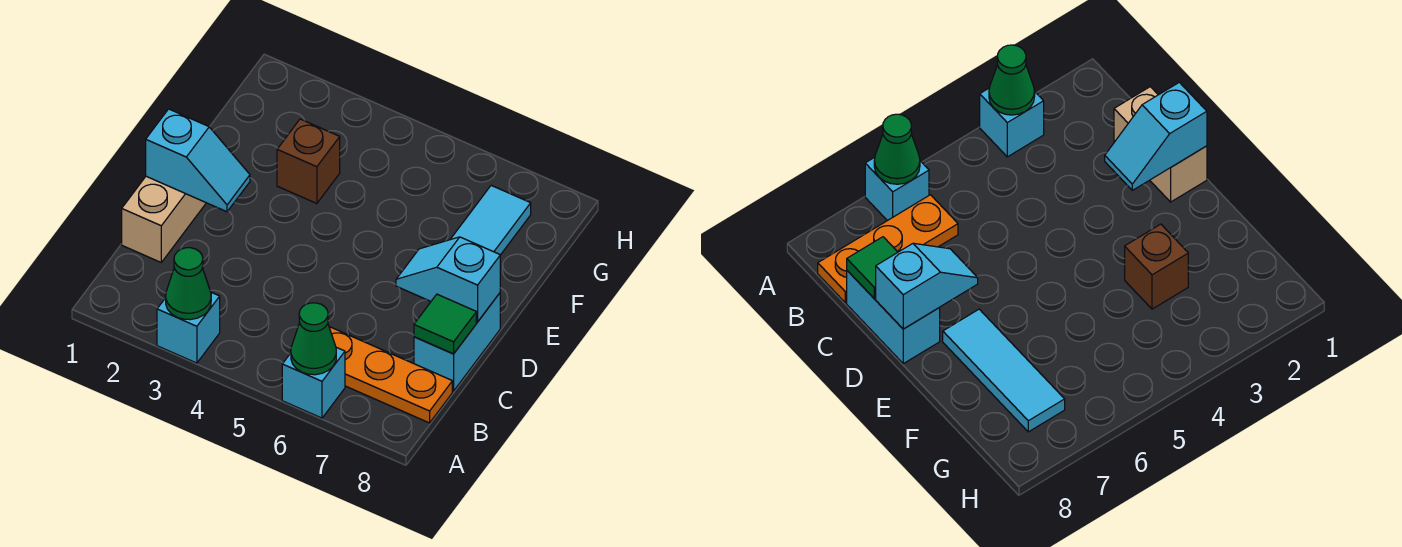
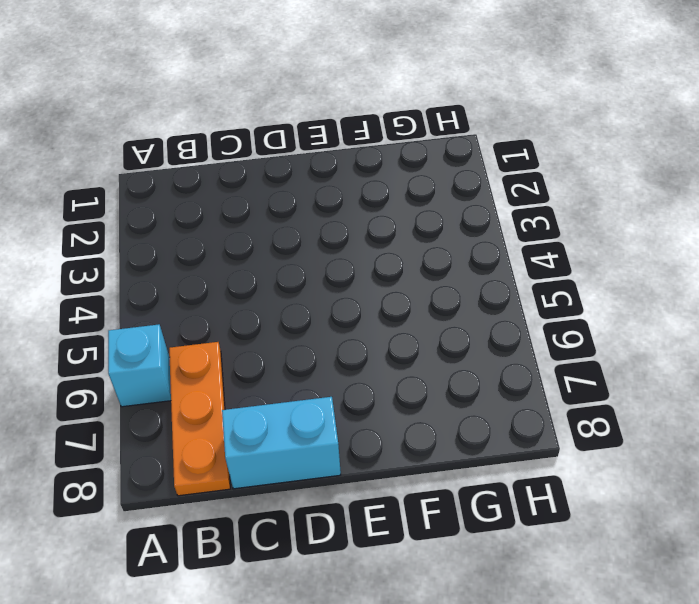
none -> cyan brick A3 level 1
none -> tan brick C1:D1 level 1
none -> cyan tile E7:G7 level 1

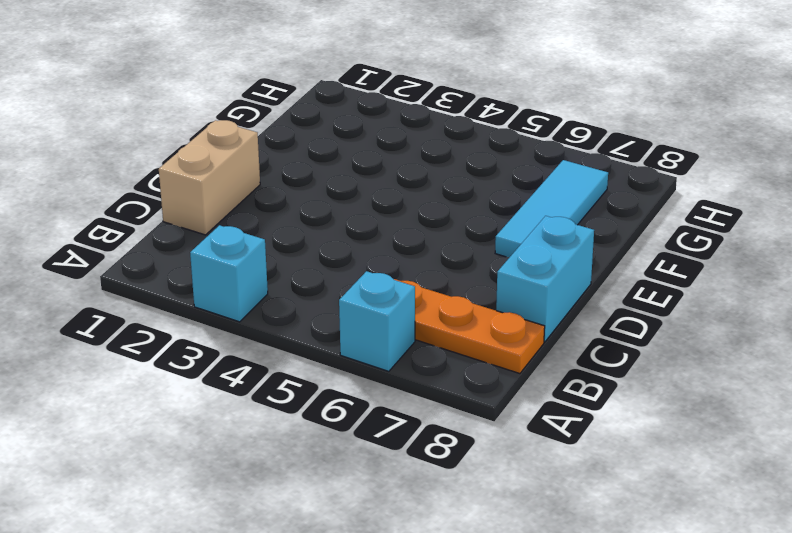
none -> brown brick F3 level 1
none -> green cone A3 level 2
none -> green cone A6 level 2

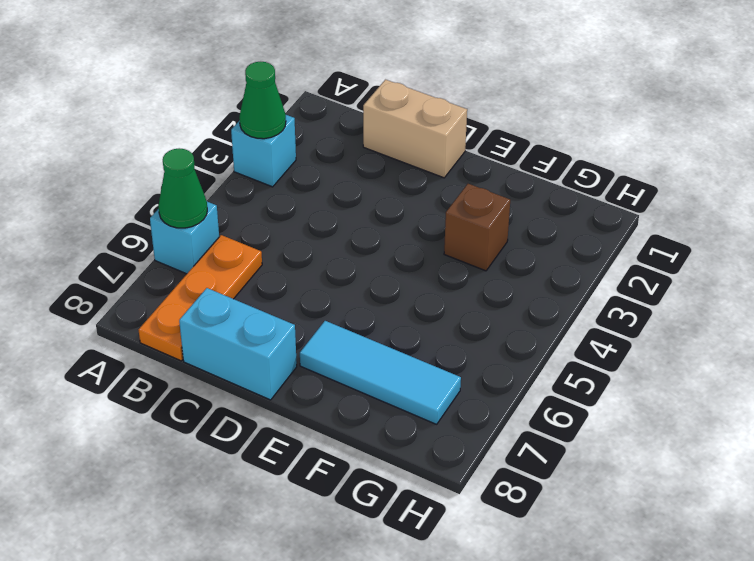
none -> green tile C8 level 2
none -> cyan slope D1:D2 level 2 top 1
none -> cyan slope D7:D8 level 2 top 8

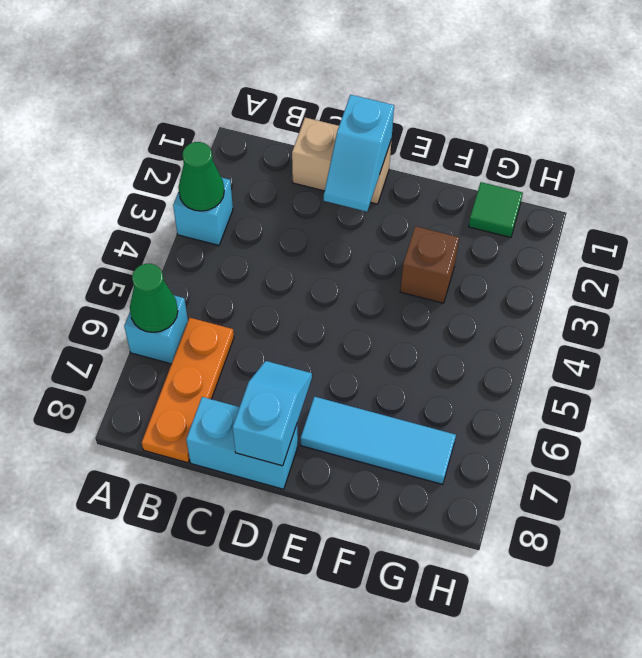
green tile G1 level 1 -> green tile C8 level 2

